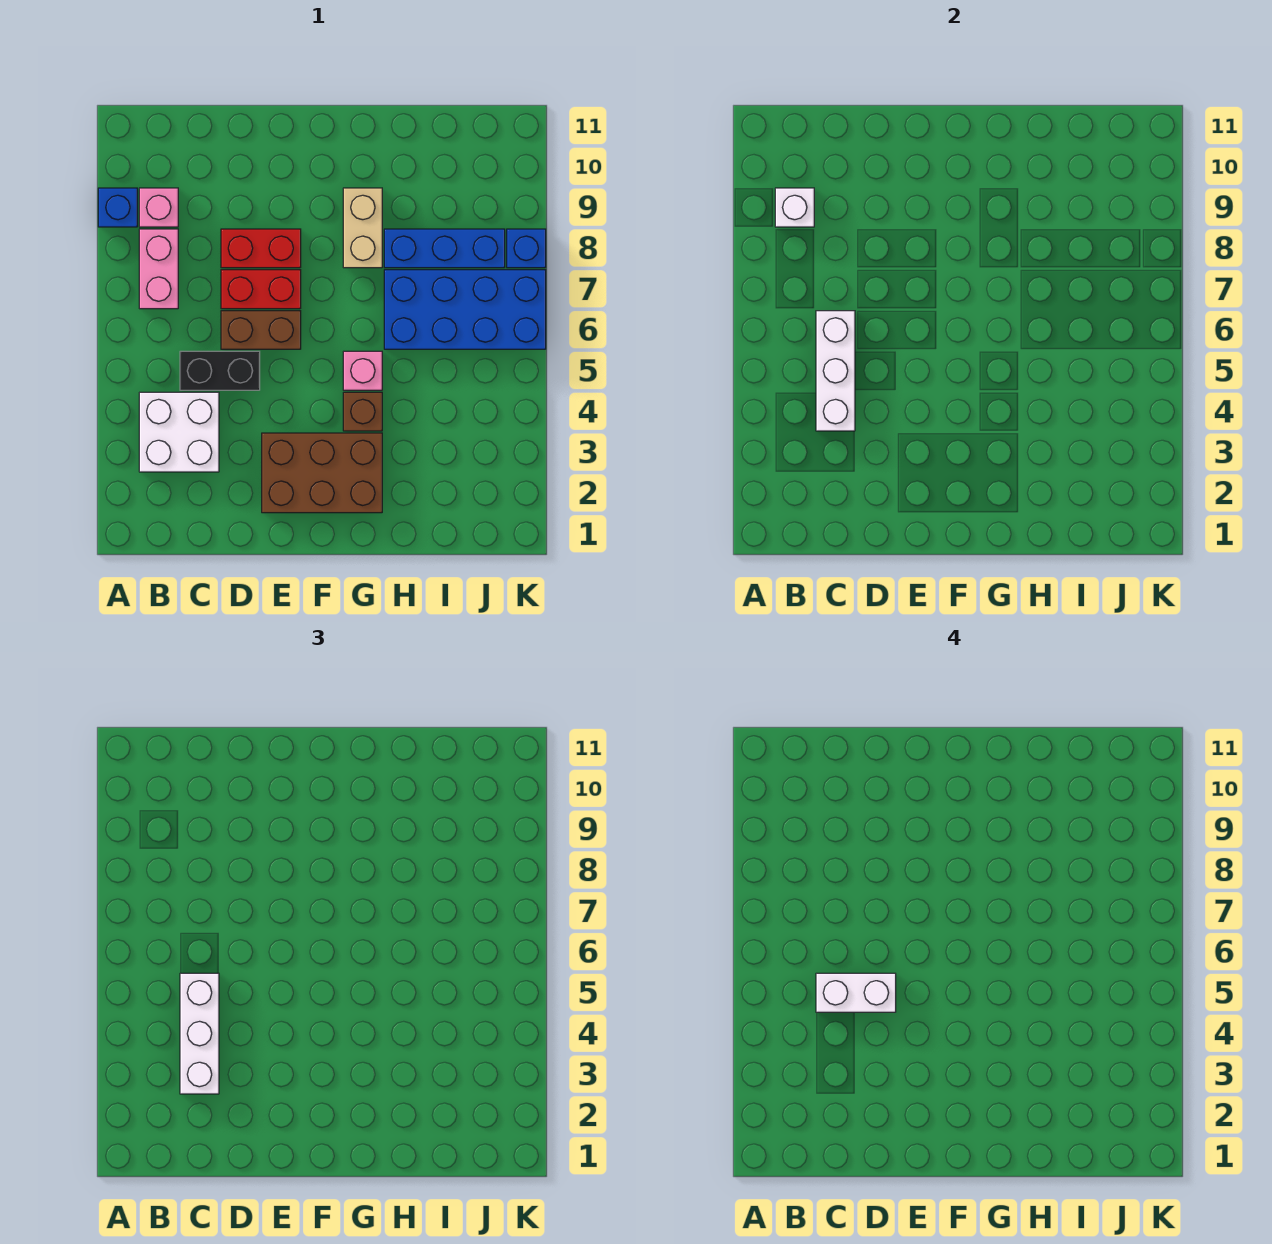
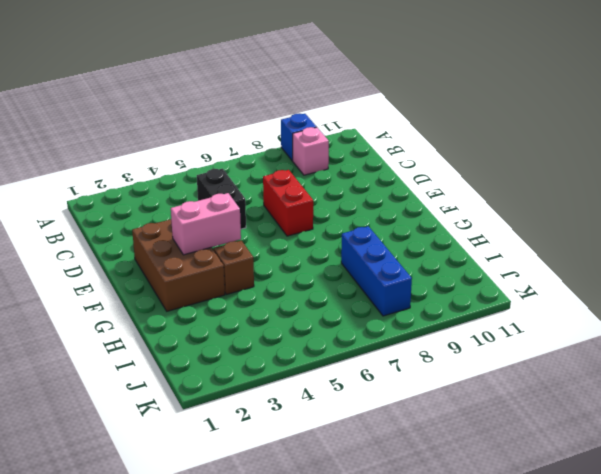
pink brick F3:F4 level 2 -> pink brick B7:B8 level 1
none -> white brick B3:C4 level 1
none -> brown brick D6:E6 level 1
none -> red brick D8:E8 level 1

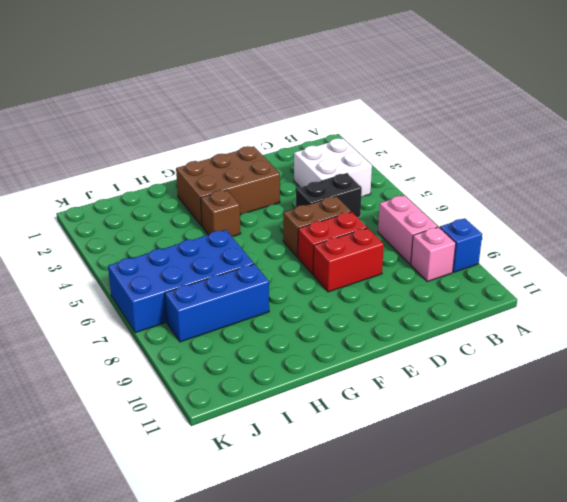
none -> pink brick G5 level 1
none -> tan brick G8:G9 level 1
none -> blue brick K8 level 1

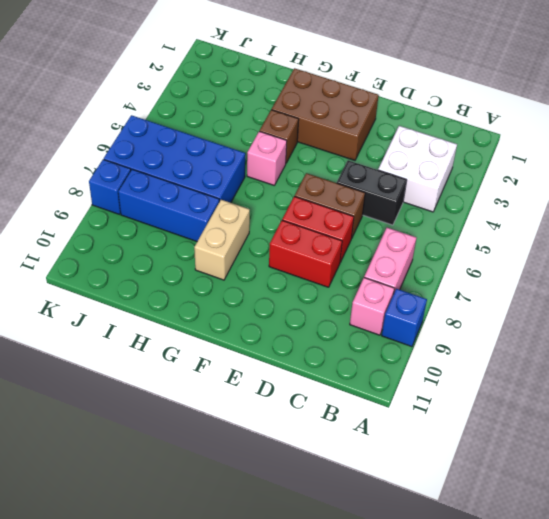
none -> white brick B9 level 2
none -> white brick C4:C6 level 2
none -> white brick C3:C5 level 3

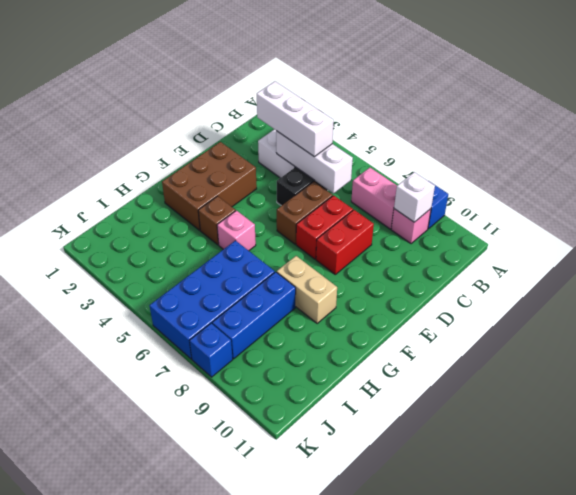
none -> white brick C5:D5 level 4

